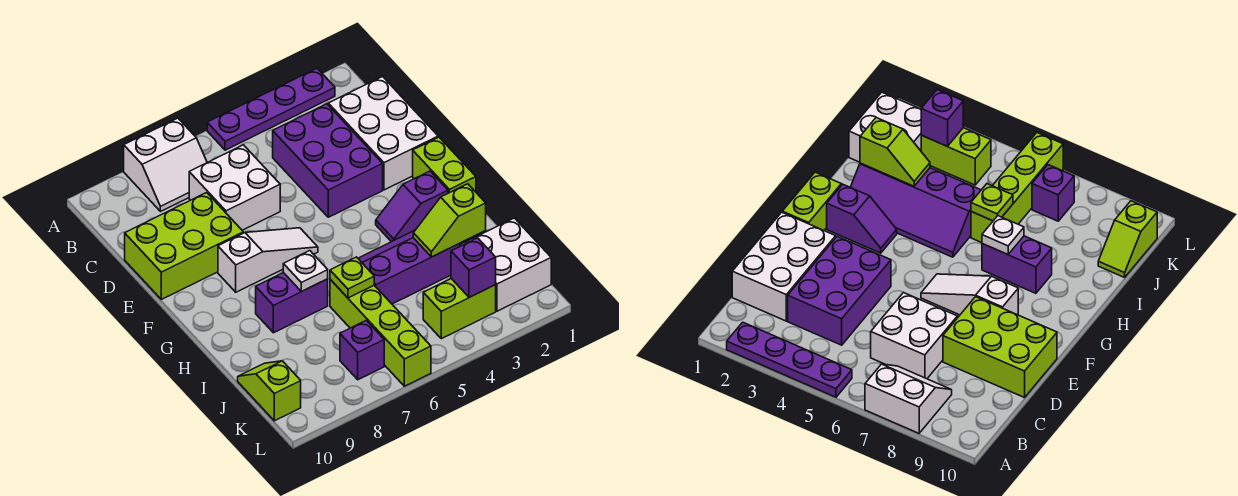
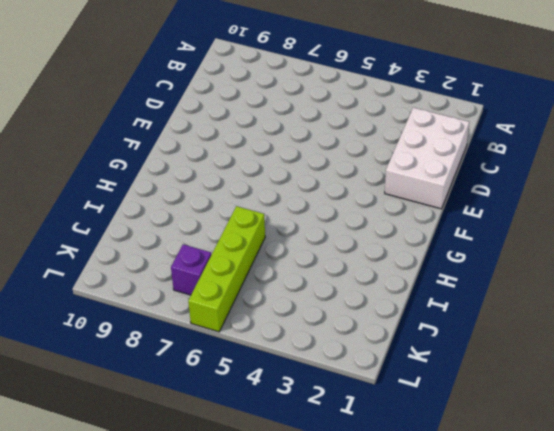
none -> purple plate A2:A5 level 1
none -> white slope A7:B8 level 1 top A
none -> purple brick C3:E4 level 1

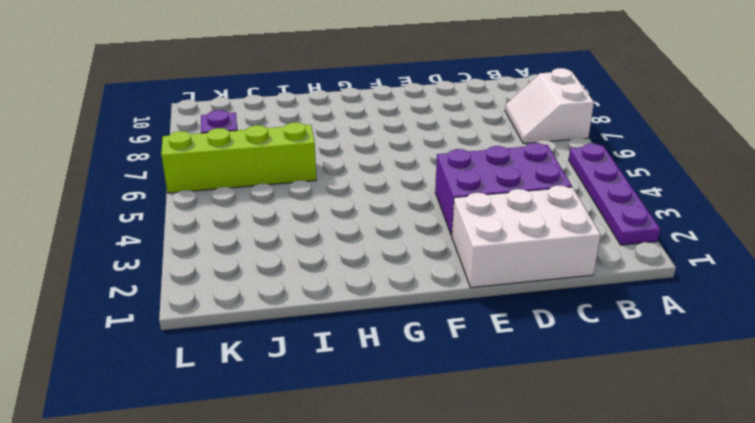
none -> white brick C6:D7 level 1
none -> lime brick D8:E10 level 1
none -> lime brick F1:G1 level 1

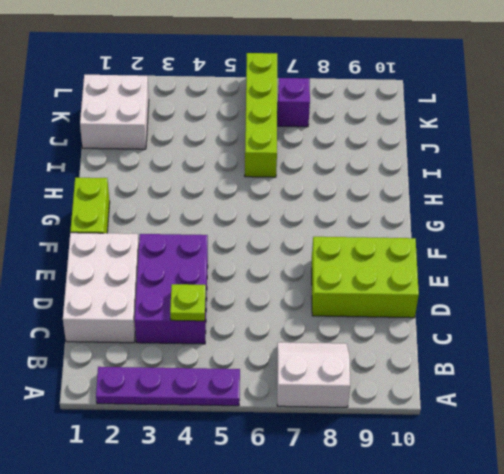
lime plate C4 level 2 -> lime plate I6 level 2
none -> white brick C6:D7 level 1
none -> white slope F6:F8 level 1 top 8
none -> purple slope G2:G3 level 1 top 2

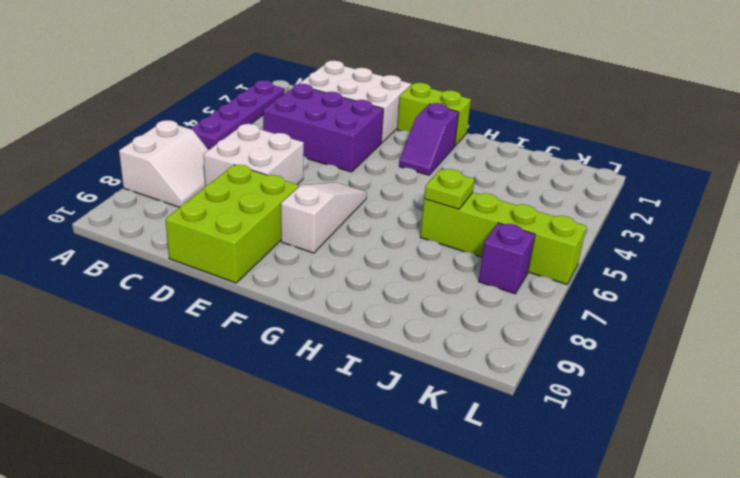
none -> purple slope H2:I5 level 1 top I
none -> purple brick H7:H8 level 1
none -> white brick J1:K2 level 1

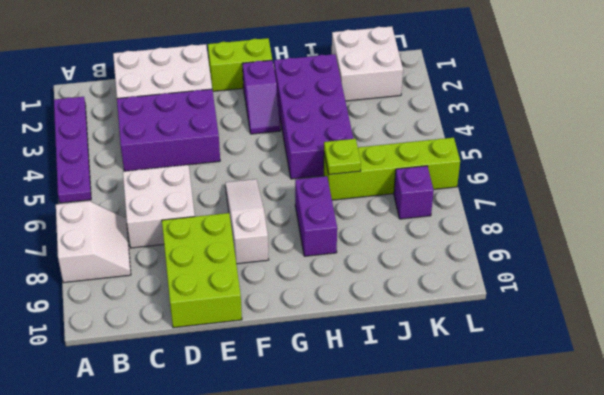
purple brick H2:I5 level 1 -> purple slope H2:I5 level 1 top I
none -> lime slope J10:K10 level 1 top K
none -> lime brick K3:K4 level 1
none -> white plate H7 level 2

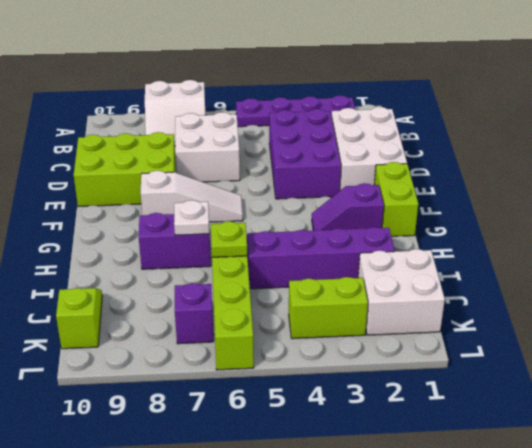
none -> lime slope I2:I3 level 2 top 2
none -> purple brick K3 level 2

